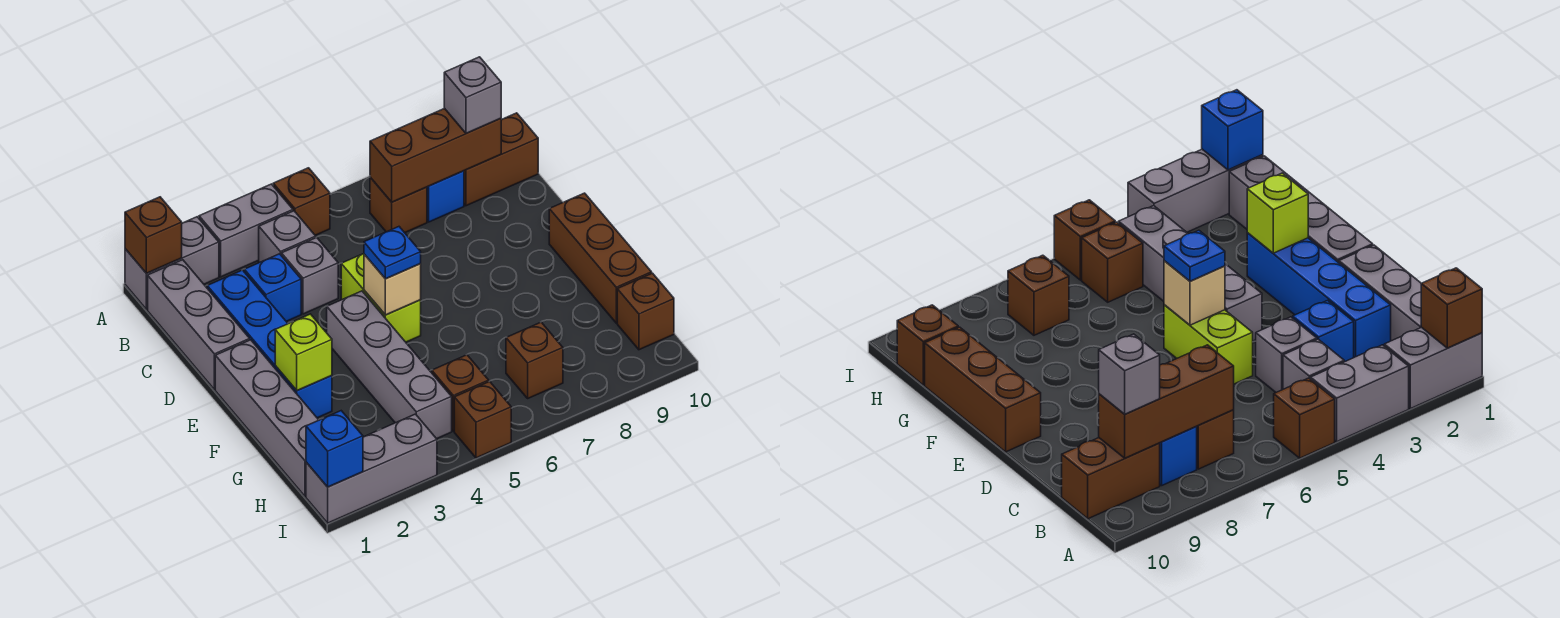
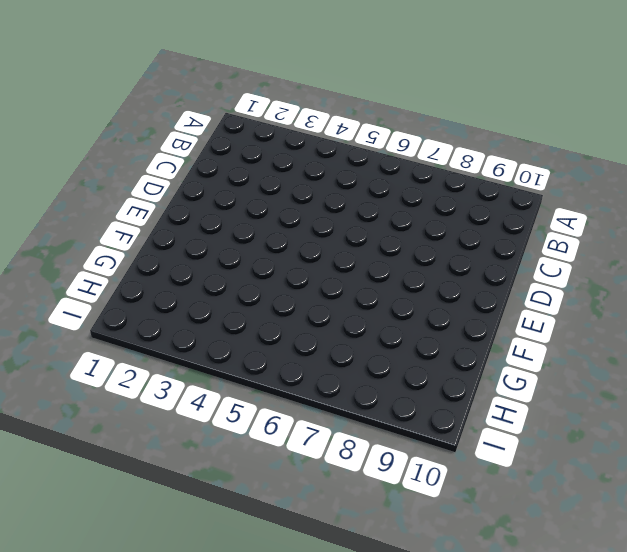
none -> grey brick A1:A2 level 1
none -> grey brick A3:A4 level 1
none -> brown brick A5 level 1

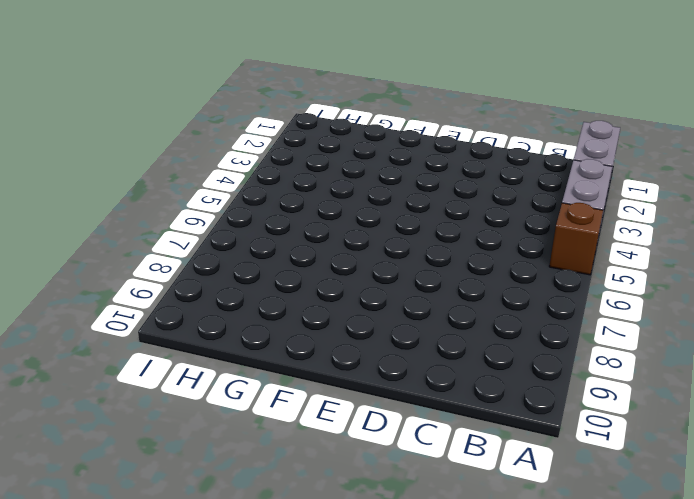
none -> grey brick B1:D1 level 1
none -> grey brick B4 level 1
none -> brown brick B7 level 1

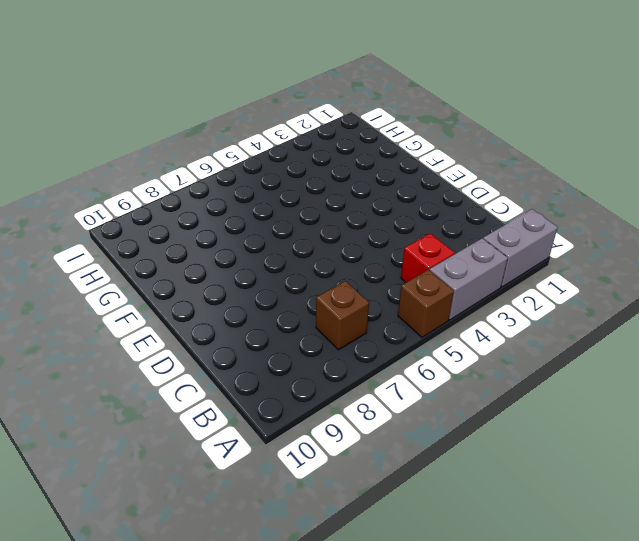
red brick B4 level 1 -> grey brick B4 level 1
none -> grey brick B1:D1 level 1
none -> blue brick B8 level 1
none -> brown brick B9:B10 level 1

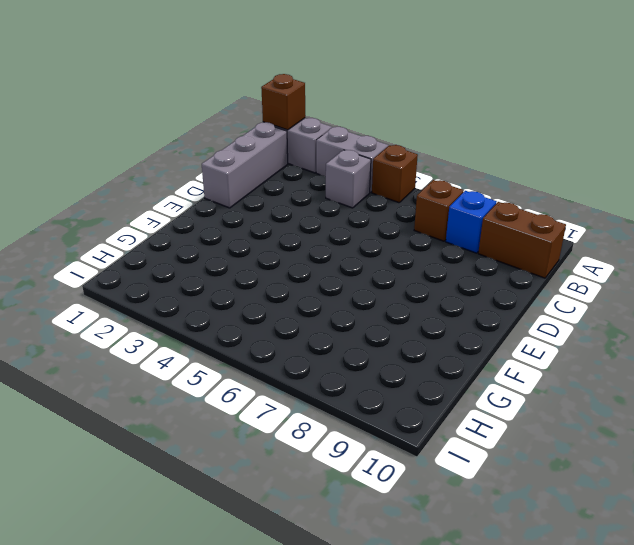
none -> blue brick C2:F2 level 1
none -> blue brick C3 level 1
none -> grey brick C4 level 1

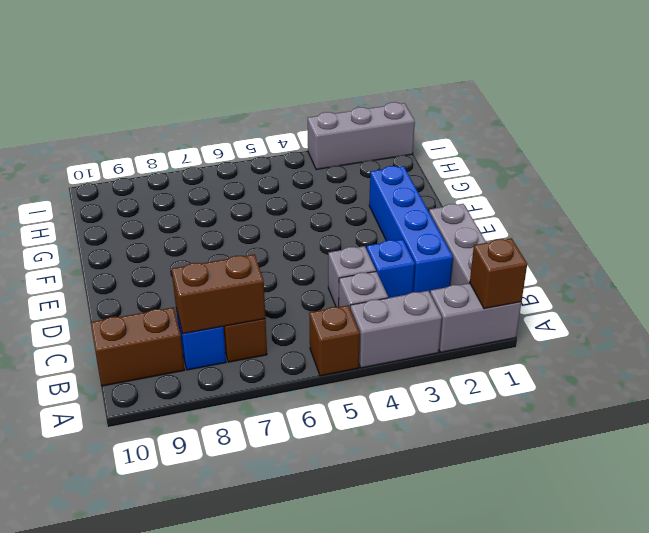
brown brick B7:B8 level 2 -> brown brick B7:B9 level 2
none -> lime brick D5:E5 level 1
none -> grey brick E1:H1 level 1
none -> grey brick E4:H4 level 1

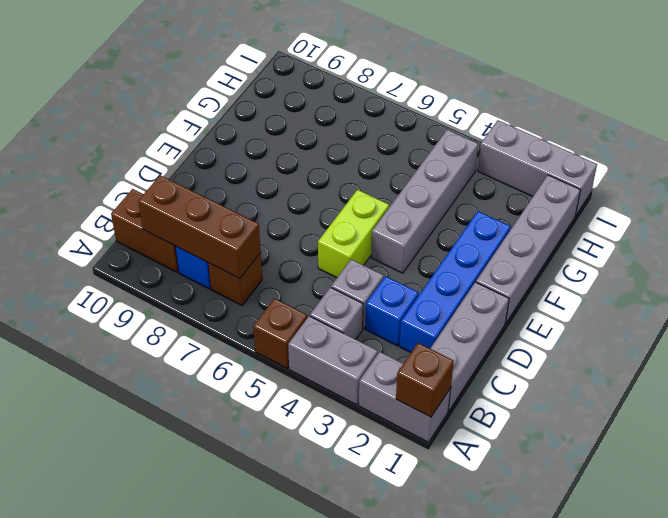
none -> brown brick E10:G10 level 1
none -> brown brick H5 level 1
none -> brown brick H7 level 1

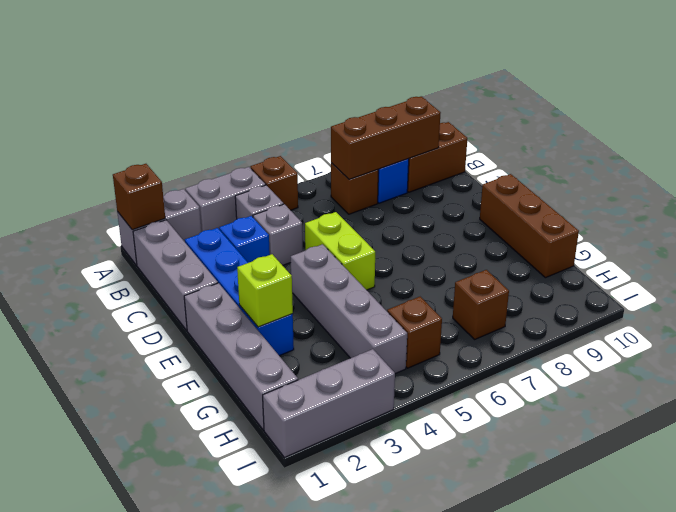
none -> brown brick H10 level 1
none -> brown brick I5 level 1
none -> tan brick E5 level 2

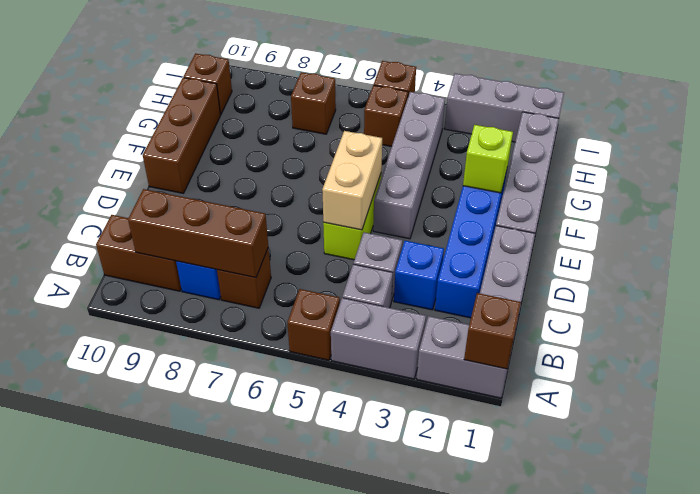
tan brick D5:E5 level 2 -> tan brick E5 level 2
none -> blue brick I1 level 2
none -> grey brick B9 level 3
none -> blue plate E5 level 3

